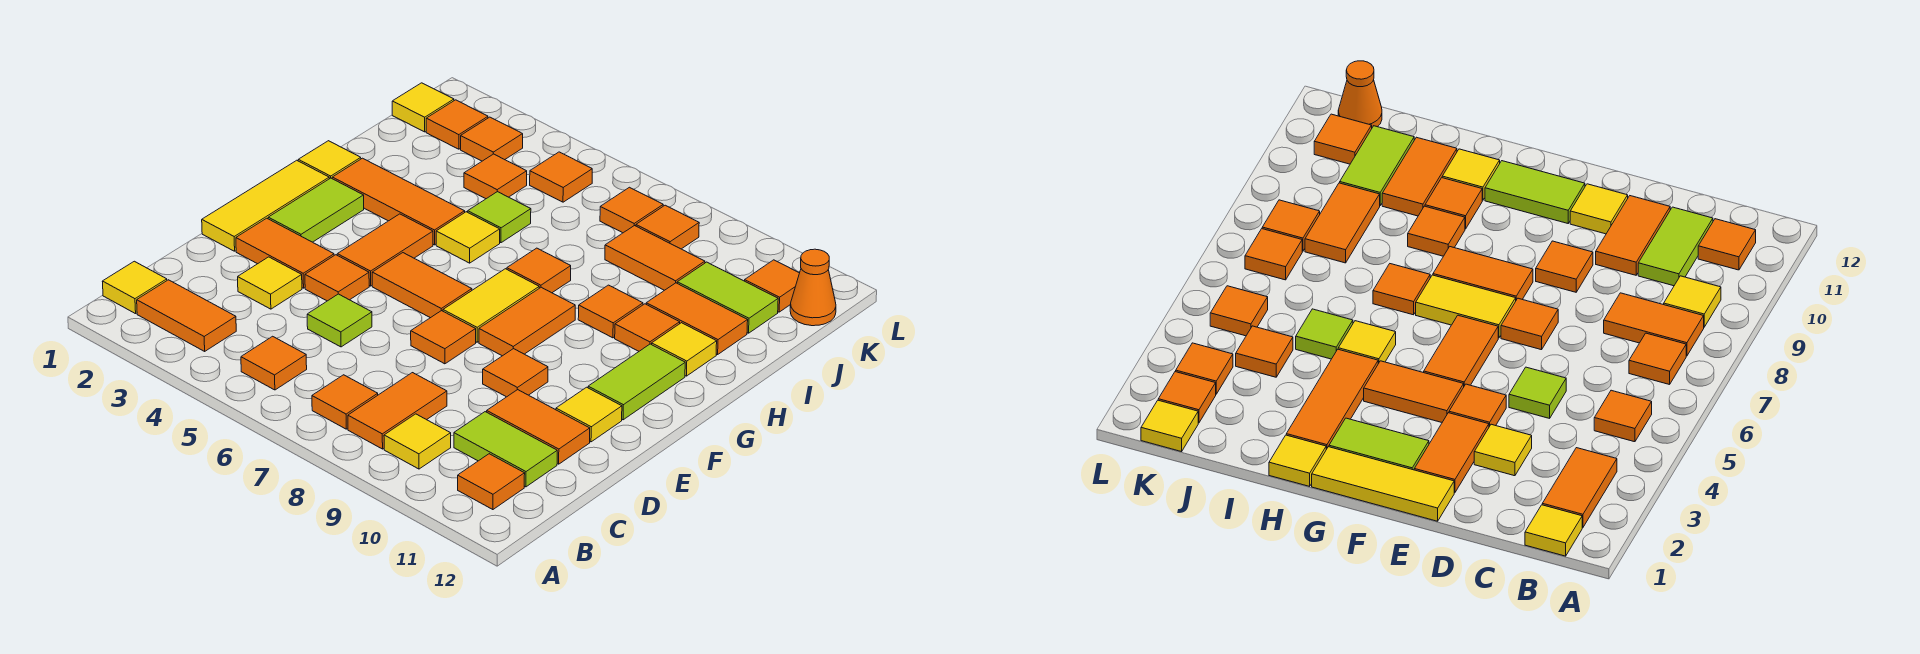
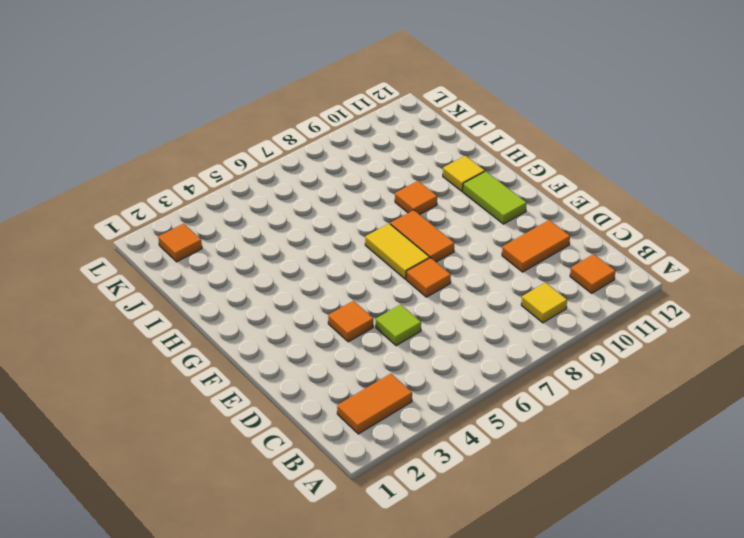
none -> yellow tile B1 level 1
none -> orange tile B5 level 1
none -> orange tile B7 level 1
none -> orange tile B8:C8 level 1

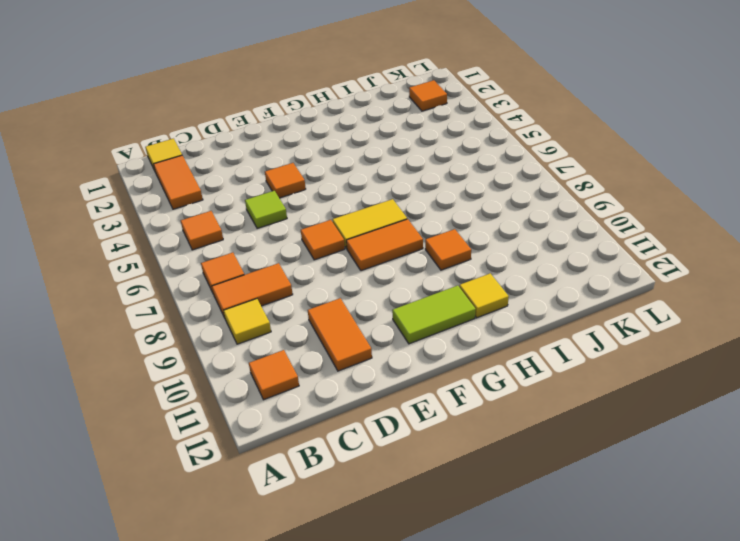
none -> lime tile C10:C11 level 1
none -> yellow tile D3 level 1
none -> yellow tile E1:G1 level 1
none -> orange tile E2:E3 level 1

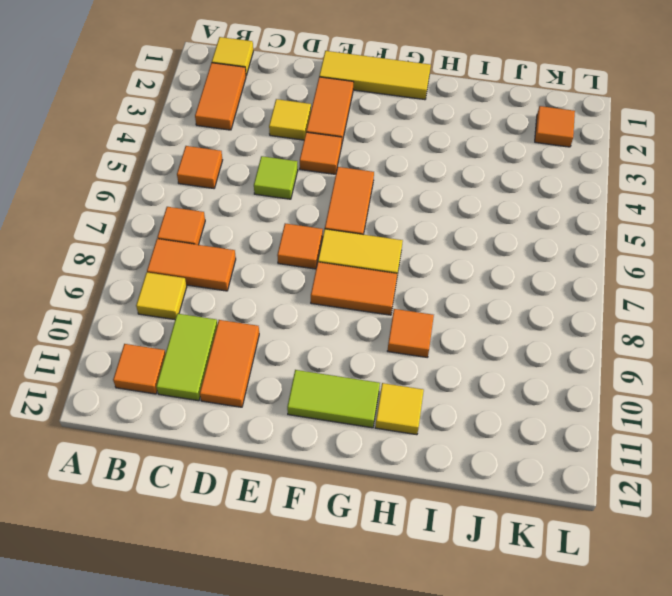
none -> orange tile E9 level 1
none -> yellow tile E11 level 1
none -> lime tile F2:G2 level 1
none -> orange tile F4:G4 level 1

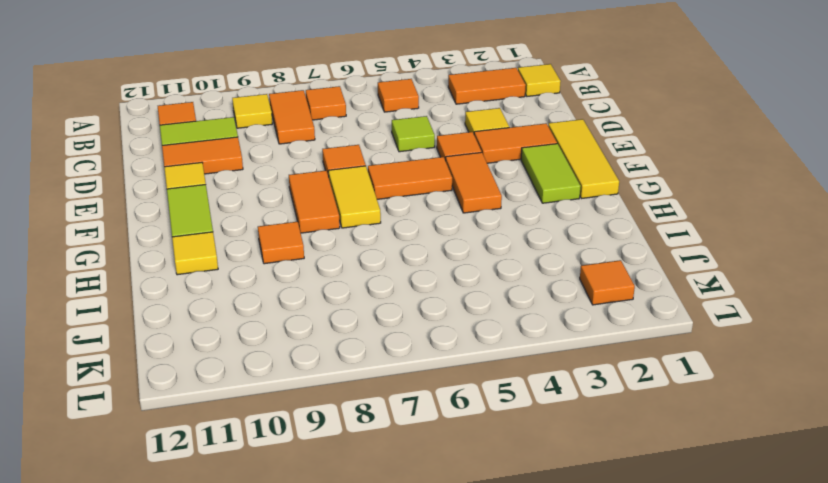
none -> orange tile E9 level 1
none -> yellow tile H1 level 1
none -> orange tile H2:H4 level 1
none -> yellow tile H5 level 1

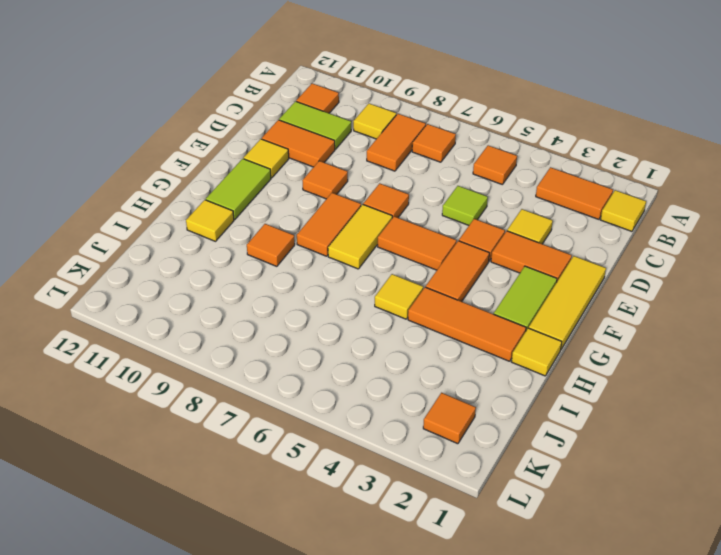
none -> orange tile H7 level 1
none -> orange tile H10 level 1
none -> lime tile I5 level 1
none -> orange tile I10:I11 level 1

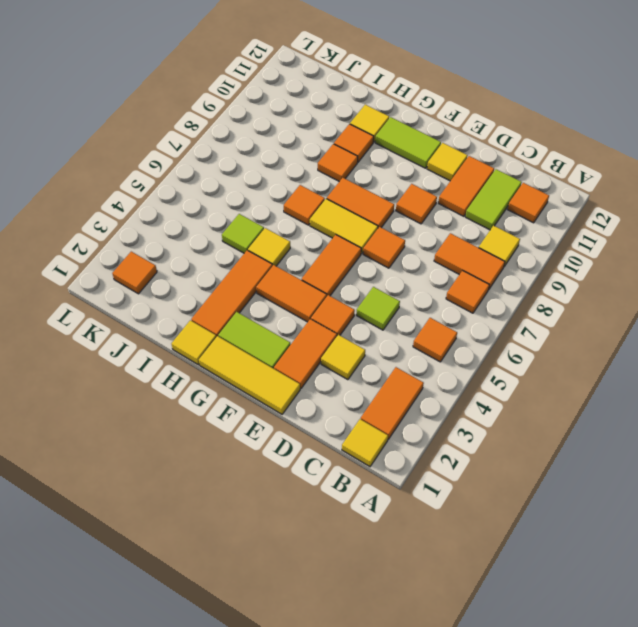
none -> orange tile I10:I11 level 1
none -> orange tile J4 level 1
none -> orange tile J8:J9 level 1
none -> lime tile J10:J11 level 1

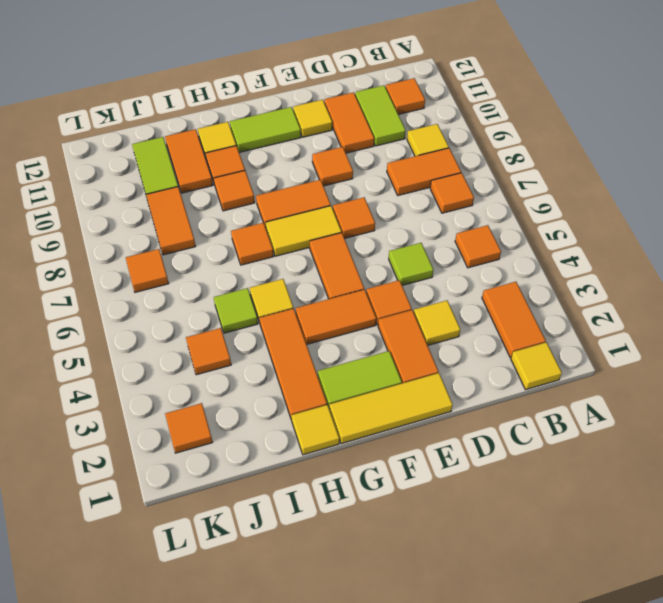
none -> yellow tile K1 level 1
none -> orange tile K3 level 1
none -> orange tile K5 level 1
none -> orange tile K8 level 1

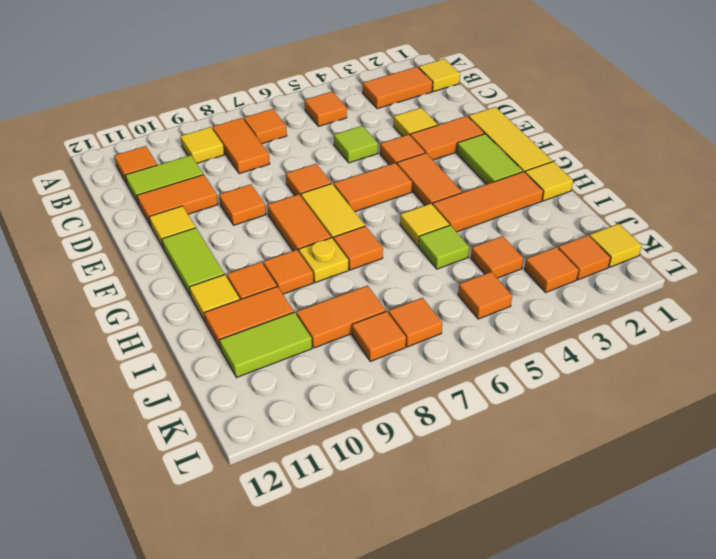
yellow plate H8 level 1 -> none
none -> orange tile K11 level 1
none -> orange cone K12 level 1

